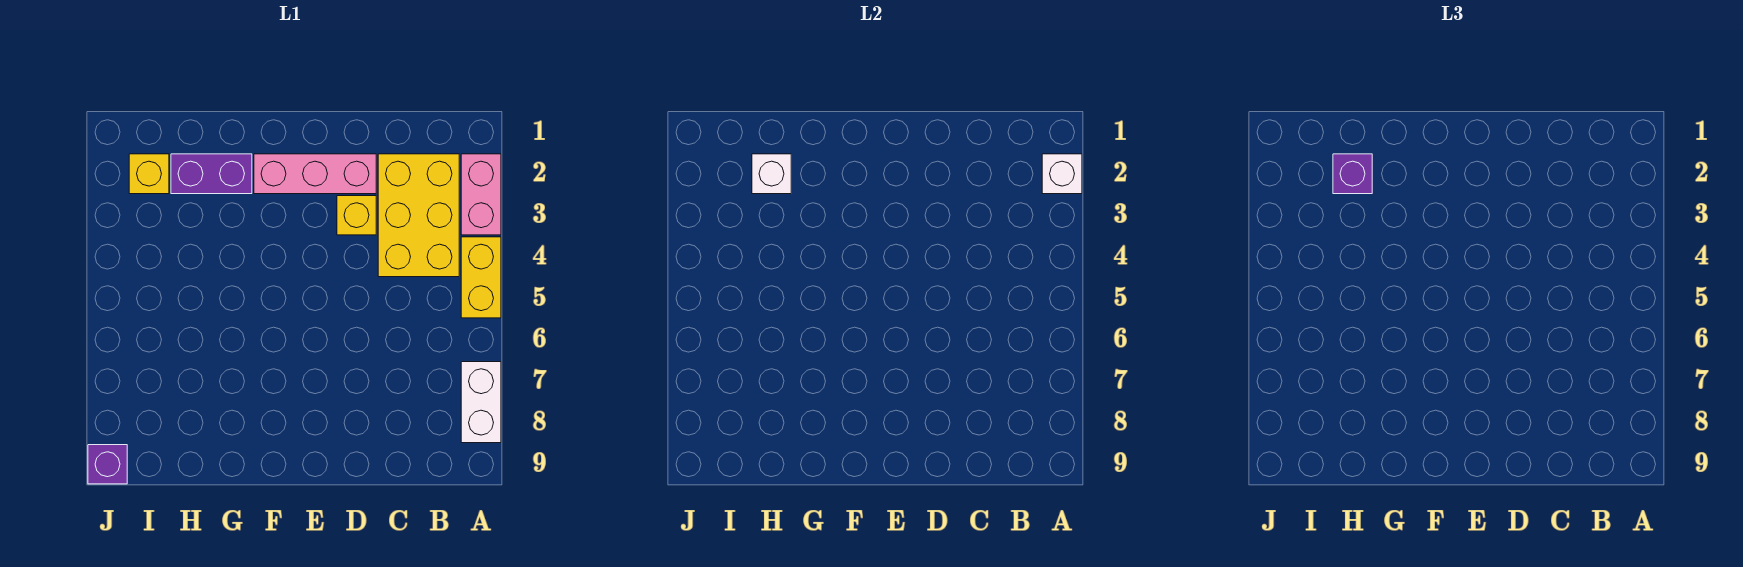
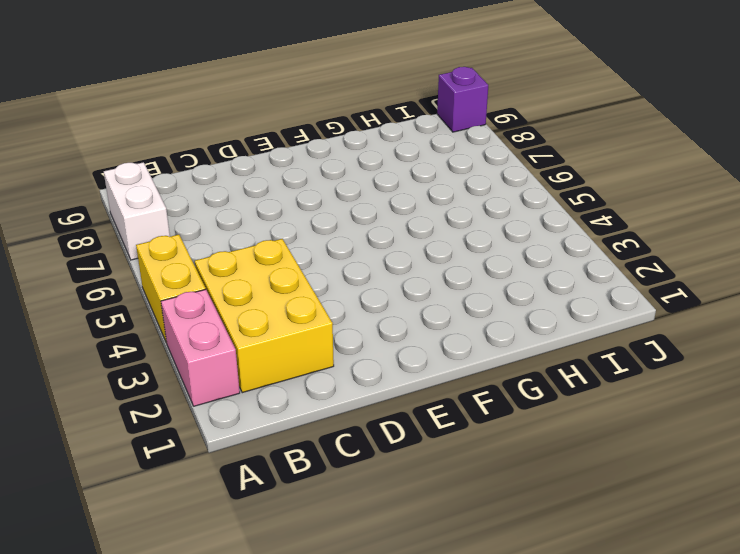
none -> pink brick D2:F2 level 1
none -> yellow brick D3 level 1
none -> purple brick G2:H2 level 1

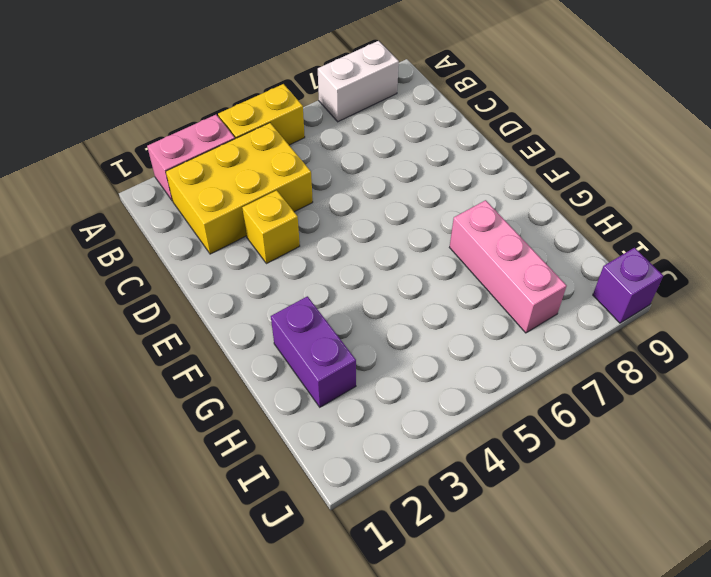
pink brick G7:I7 level 1 -> pink brick D2:F2 level 1
none -> yellow brick I2 level 1
none -> white brick A2 level 2
none -> white brick H2 level 2

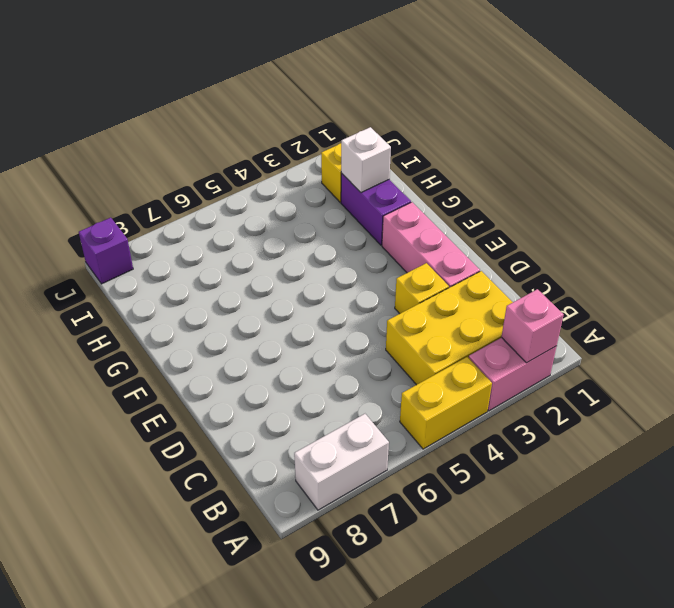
pink brick A2 level 2 -> white brick A2 level 2
none -> purple brick H2 level 3

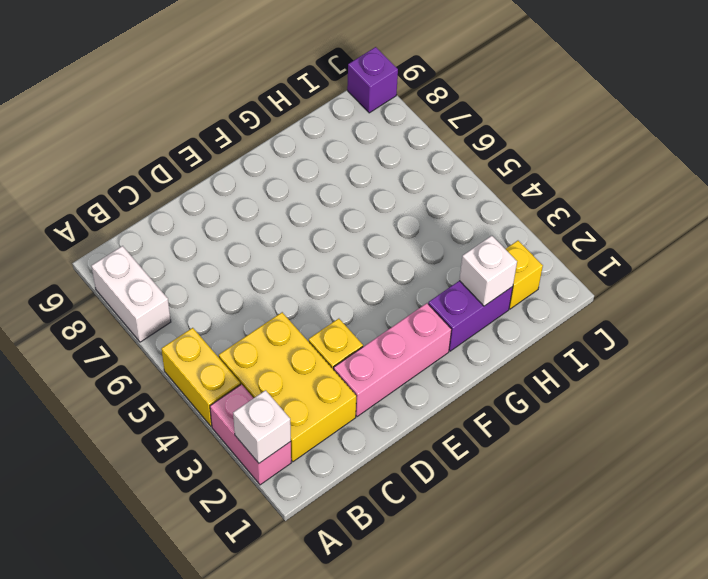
none -> purple brick H2 level 3

